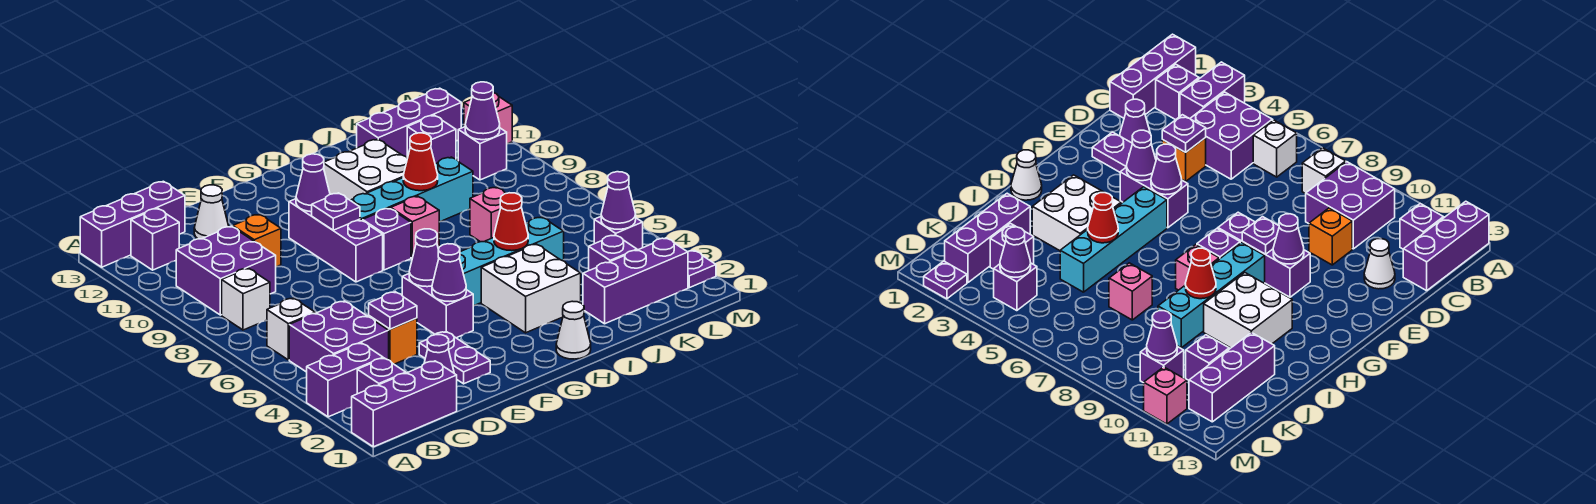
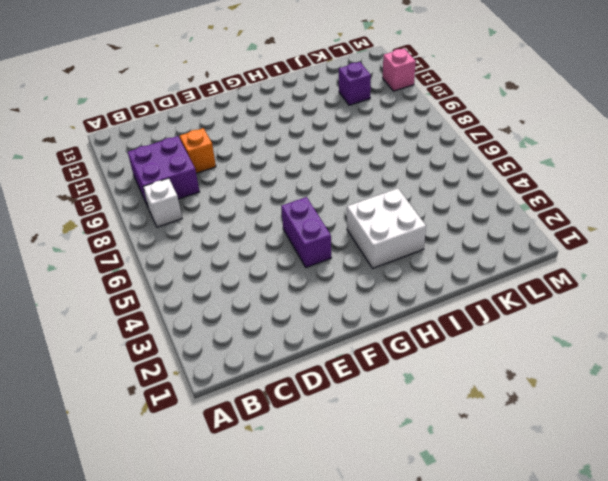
none -> purple brick A1:C1 level 1
none -> purple brick A3:B3 level 1
none -> purple brick A13:C13 level 1
none -> purple brick B2 level 1

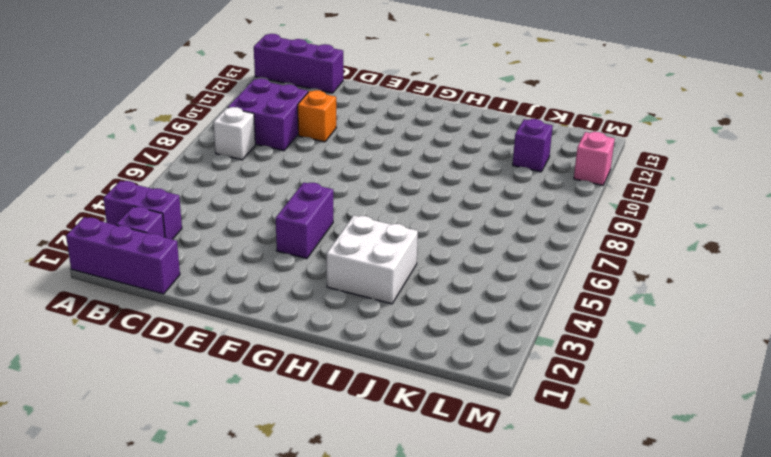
none -> purple brick B4:C5 level 1
none -> white brick B6 level 1
none -> purple brick B12 level 1
none -> purple cone D2 level 1

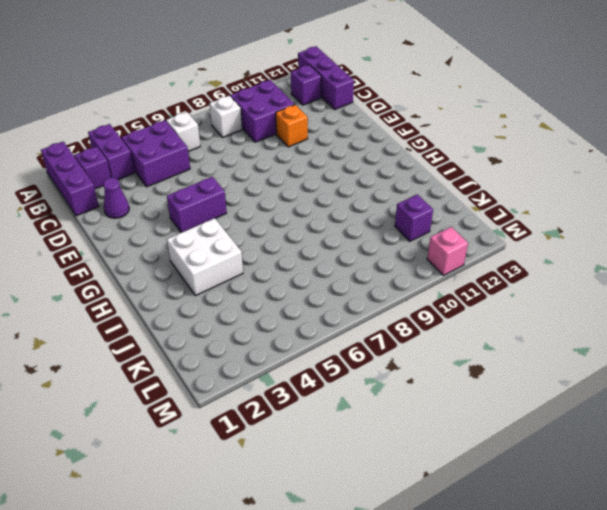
none -> orange brick D4 level 1
none -> white cone D12 level 1
none -> purple plate E2:E3 level 1
none -> purple brick F8:F10 level 1

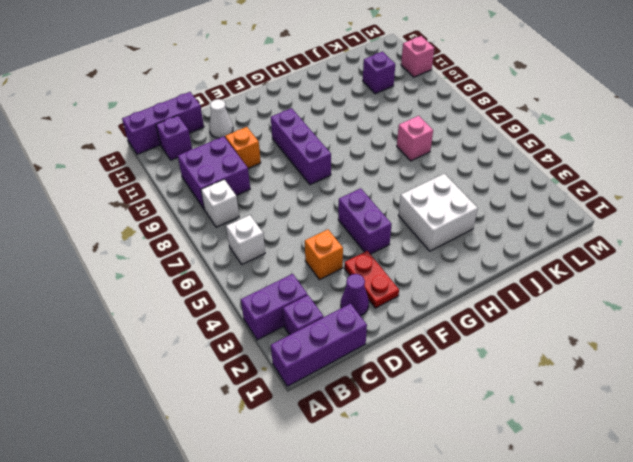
red plate E2:E3 level 1 -> purple plate E2:E3 level 1
none -> purple brick B4:C5 level 1
none -> cyan brick G5:J5 level 1
none -> purple brick G8 level 1
none -> cyan brick G9:J9 level 1

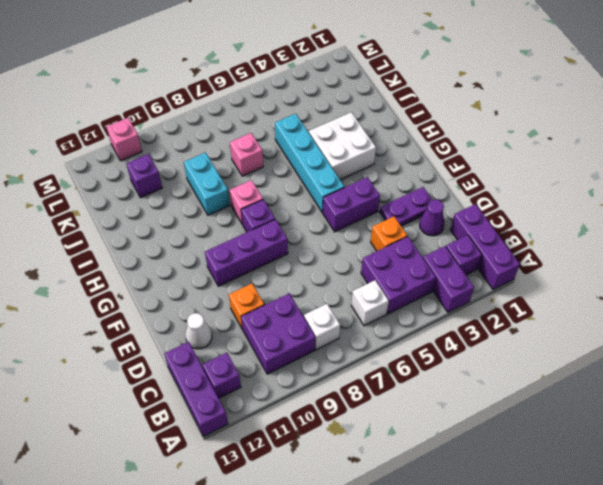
cyan brick I9:J9 level 1 -> cyan brick G9:J9 level 1
none -> white cone H1 level 1
none -> white brick H10:I11 level 1
none -> purple brick J2:L2 level 1
none -> purple brick J12:L12 level 1

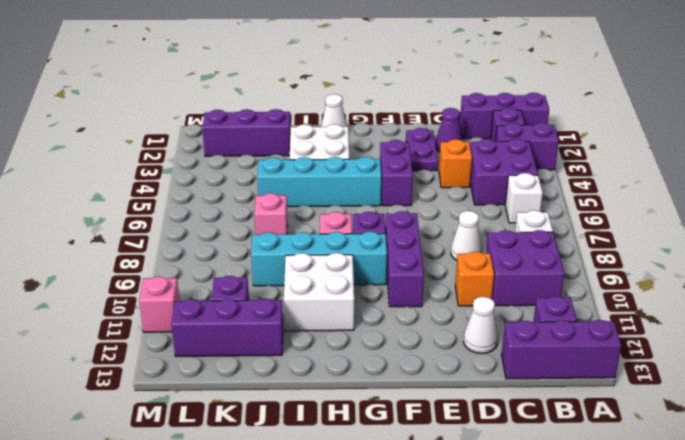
white cone D8 level 1 -> none
none -> purple brick K3 level 1
none -> purple brick L4 level 1
none -> purple brick L10 level 1
none -> purple plate M2 level 1

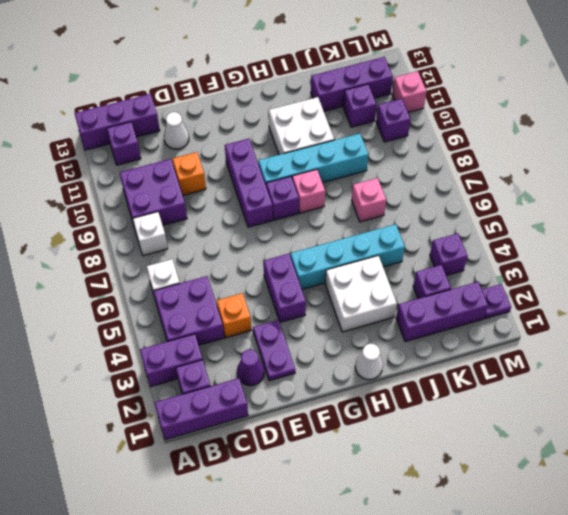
none -> purple plate D4 level 2
none -> purple cone F4 level 2
none -> purple cone F5 level 2
none -> purple plate F9 level 2

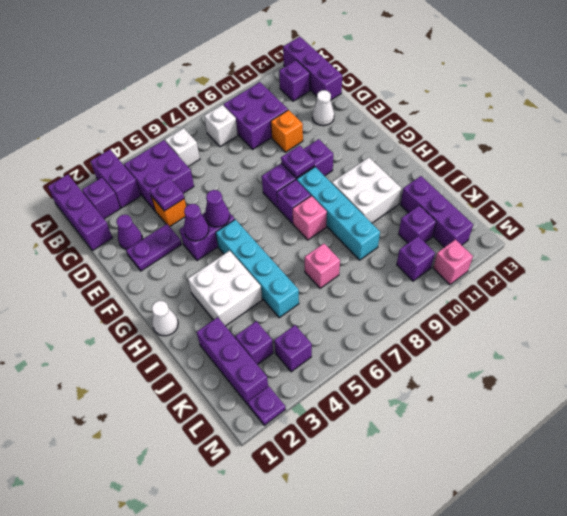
none -> purple cone F10 level 2
none -> red cone I5 level 2
none -> red cone I9 level 2
none -> purple cone L4 level 2

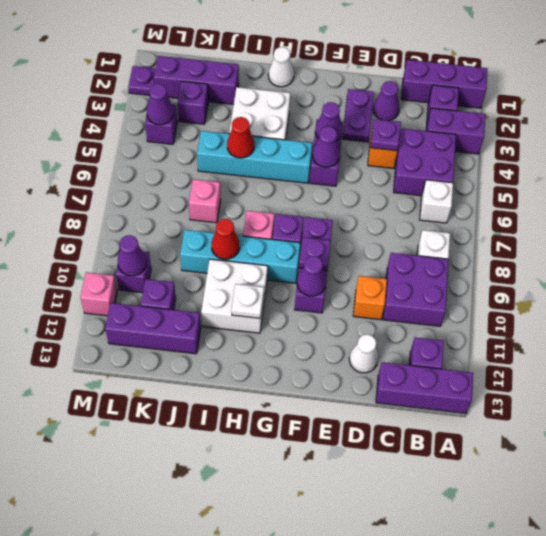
white plate H11 level 2 -> none

